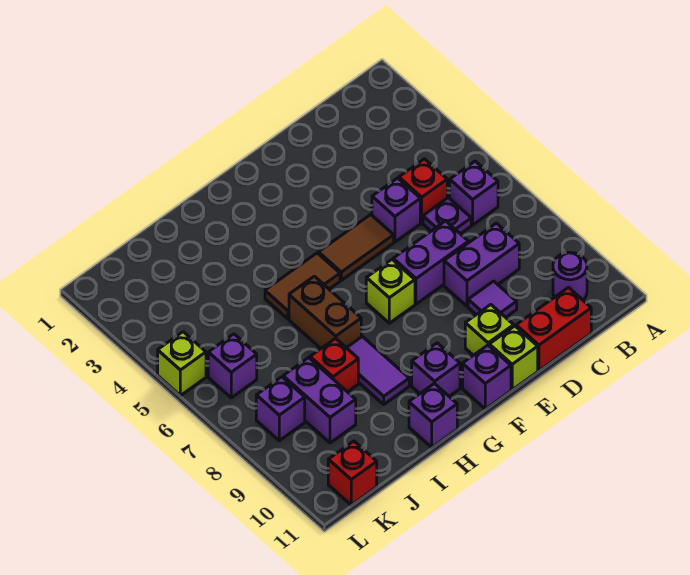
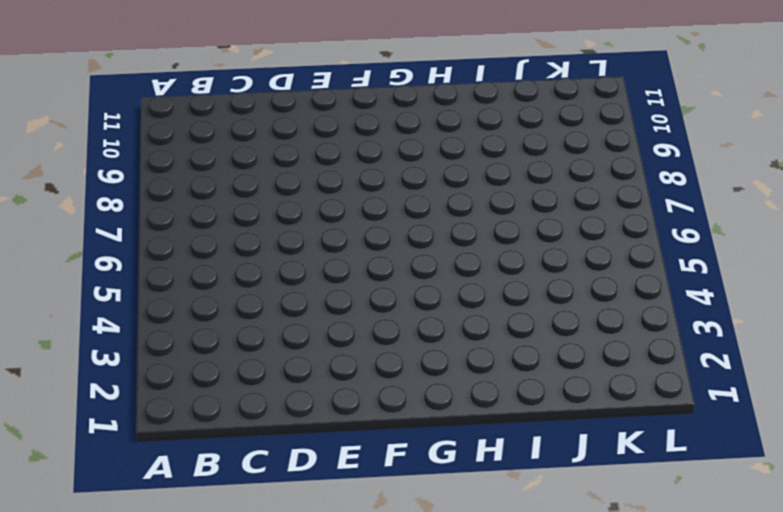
none -> purple brick B6 level 1
none -> purple round brick B10 level 1
none -> red brick C5 level 1

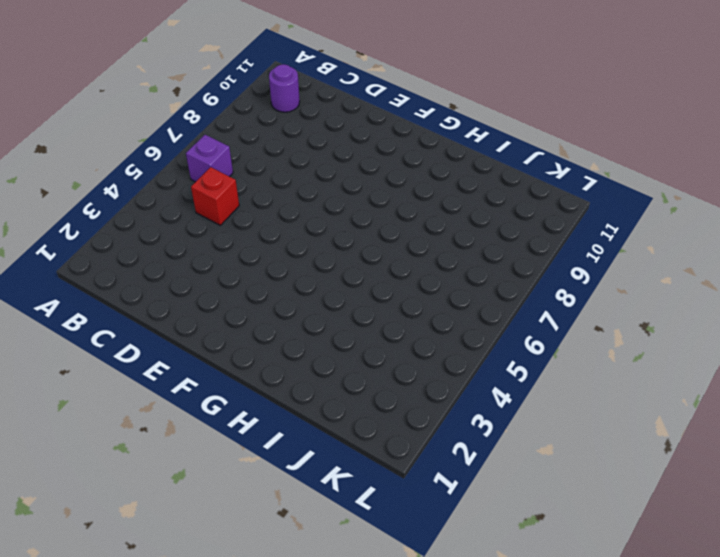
none -> purple plate C6 level 1
none -> purple brick C8:D8 level 1
none -> red brick C11:D11 level 1

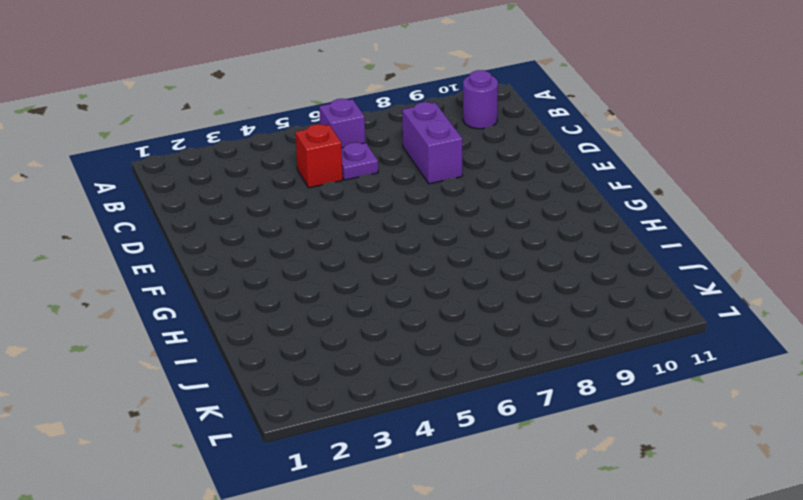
none -> red brick C11:D11 level 1
none -> purple brick D5 level 1
none -> purple brick D7:E7 level 1

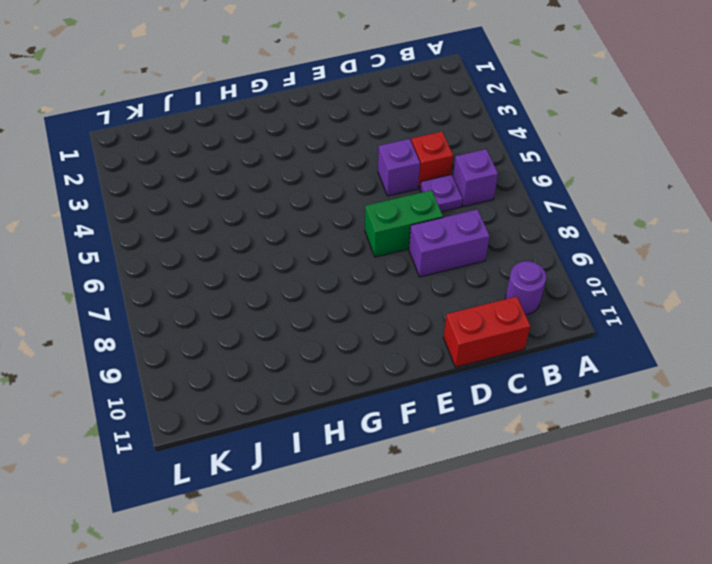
green brick D7:E7 level 1 -> purple brick D7:E7 level 1
none -> purple tile D9 level 1
none -> brown tile E5:F5 level 1
none -> lime brick E10 level 1

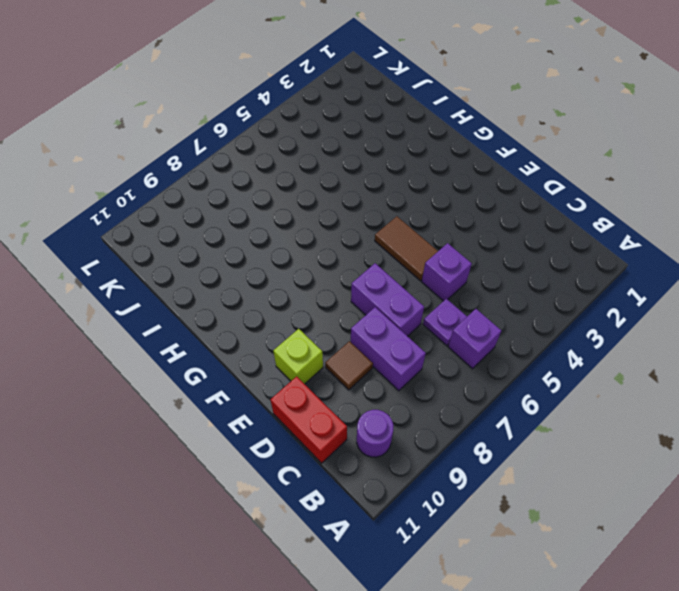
brown tile D9 level 1 -> purple tile D9 level 1
none -> red brick C5 level 1
none -> lime brick E11 level 1
none -> lime brick F7 level 1

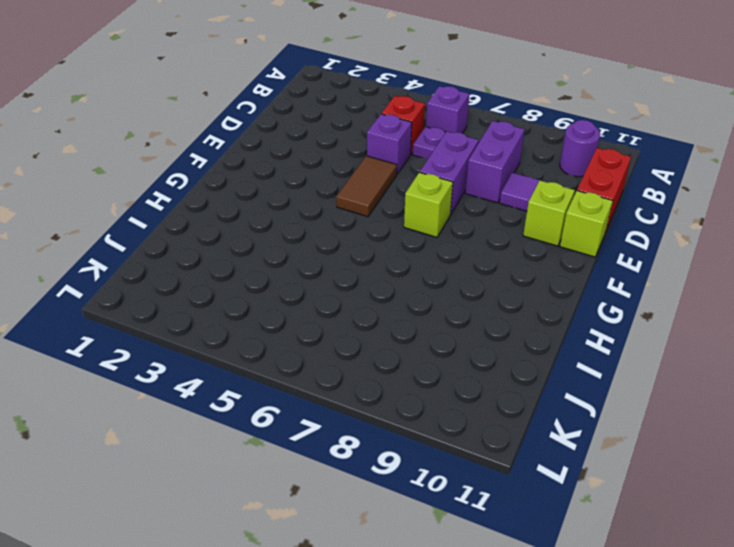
none -> purple brick F11 level 1
none -> brown tile G5:H5 level 1
none -> purple brick G10 level 1

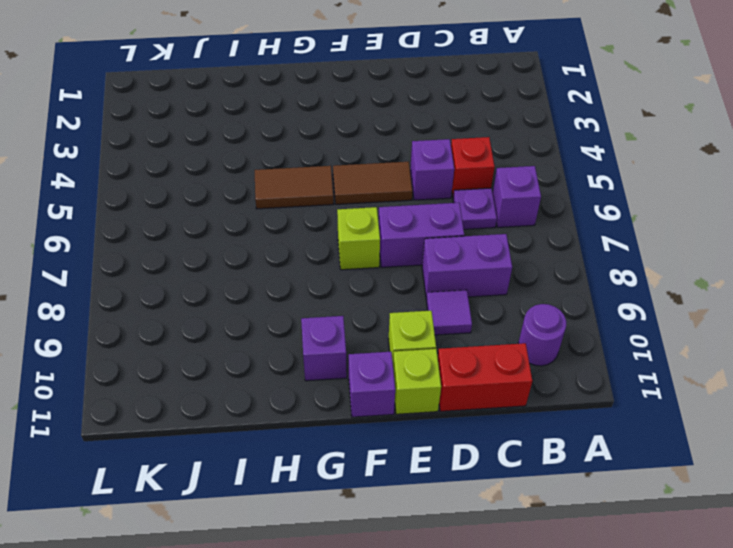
none -> brown brick H6:H7 level 1
none -> purple tile H8:H9 level 1
none -> purple brick H11 level 1

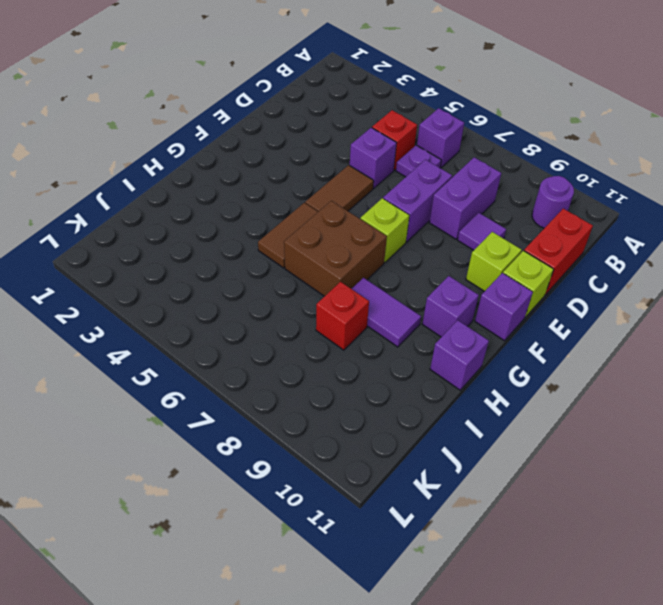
brown brick G6:H7 level 1 -> brown brick H6:H7 level 1
none -> purple brick J8:J9 level 1
none -> purple brick K6 level 1
none -> purple brick K8 level 1

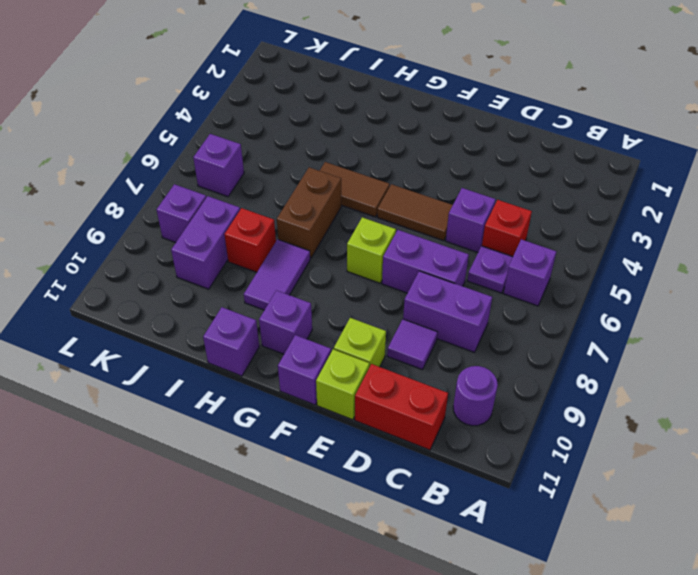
none -> red brick K11 level 1
none -> lime brick L5 level 1

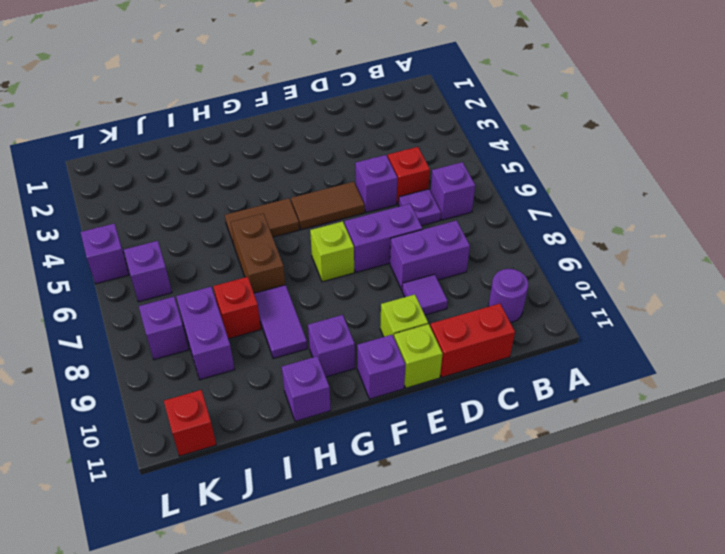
purple brick L5 level 1 -> lime brick L5 level 1

